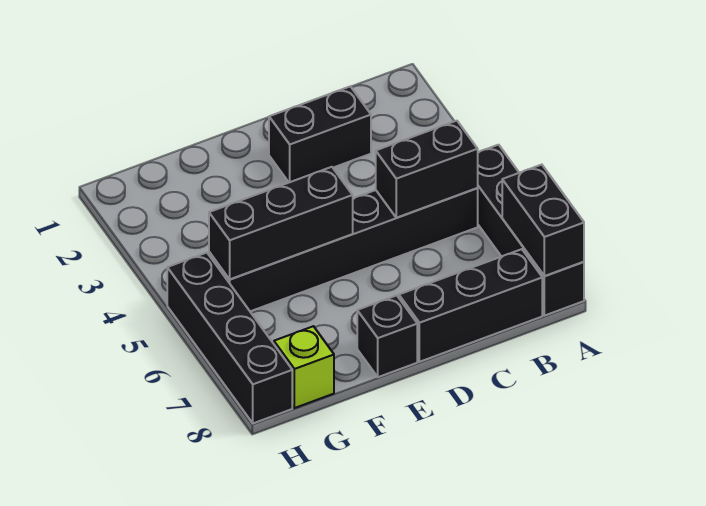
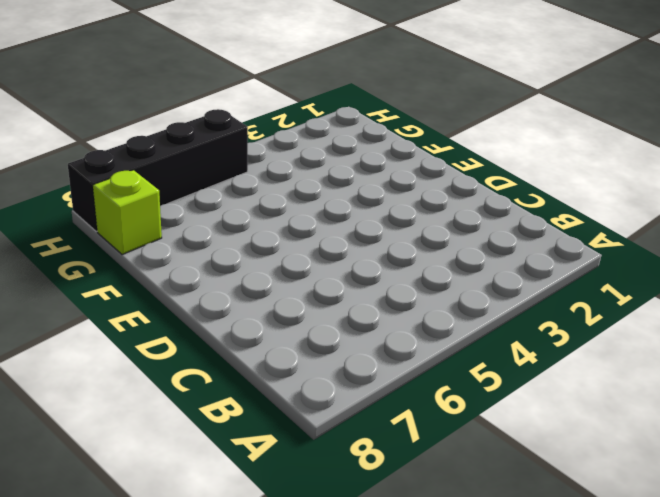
none -> black brick A5:A8 level 1
none -> black brick B5:G5 level 1

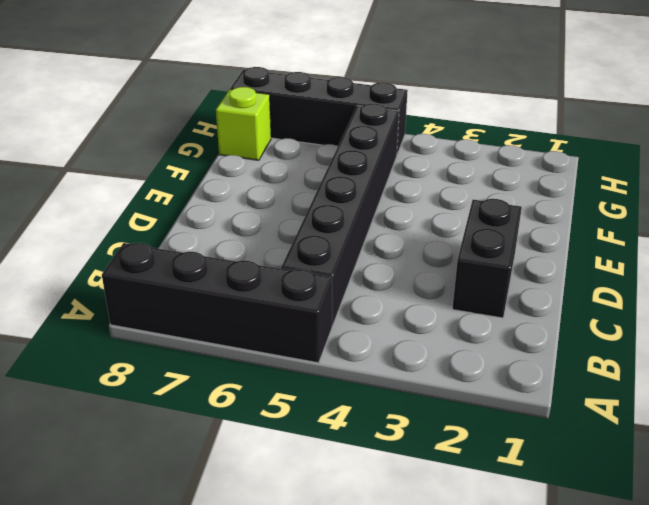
none -> black brick B8:D8 level 1
none -> black brick E8 level 1

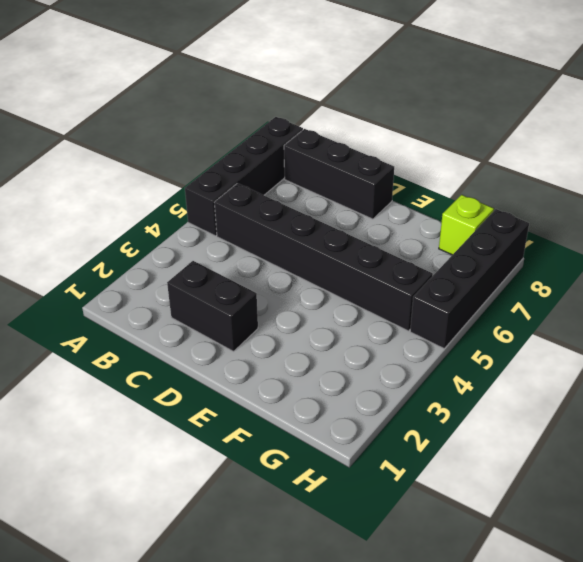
none -> black brick E8 level 1
none -> black brick A7:A8 level 2

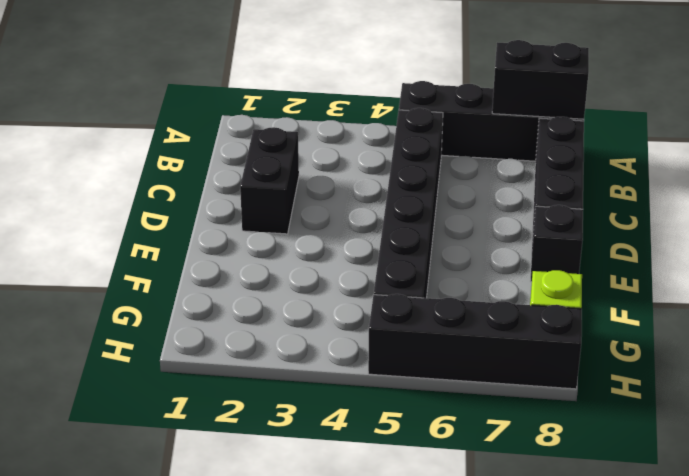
none -> black brick B5:C5 level 2
none -> black brick E5:G5 level 2

